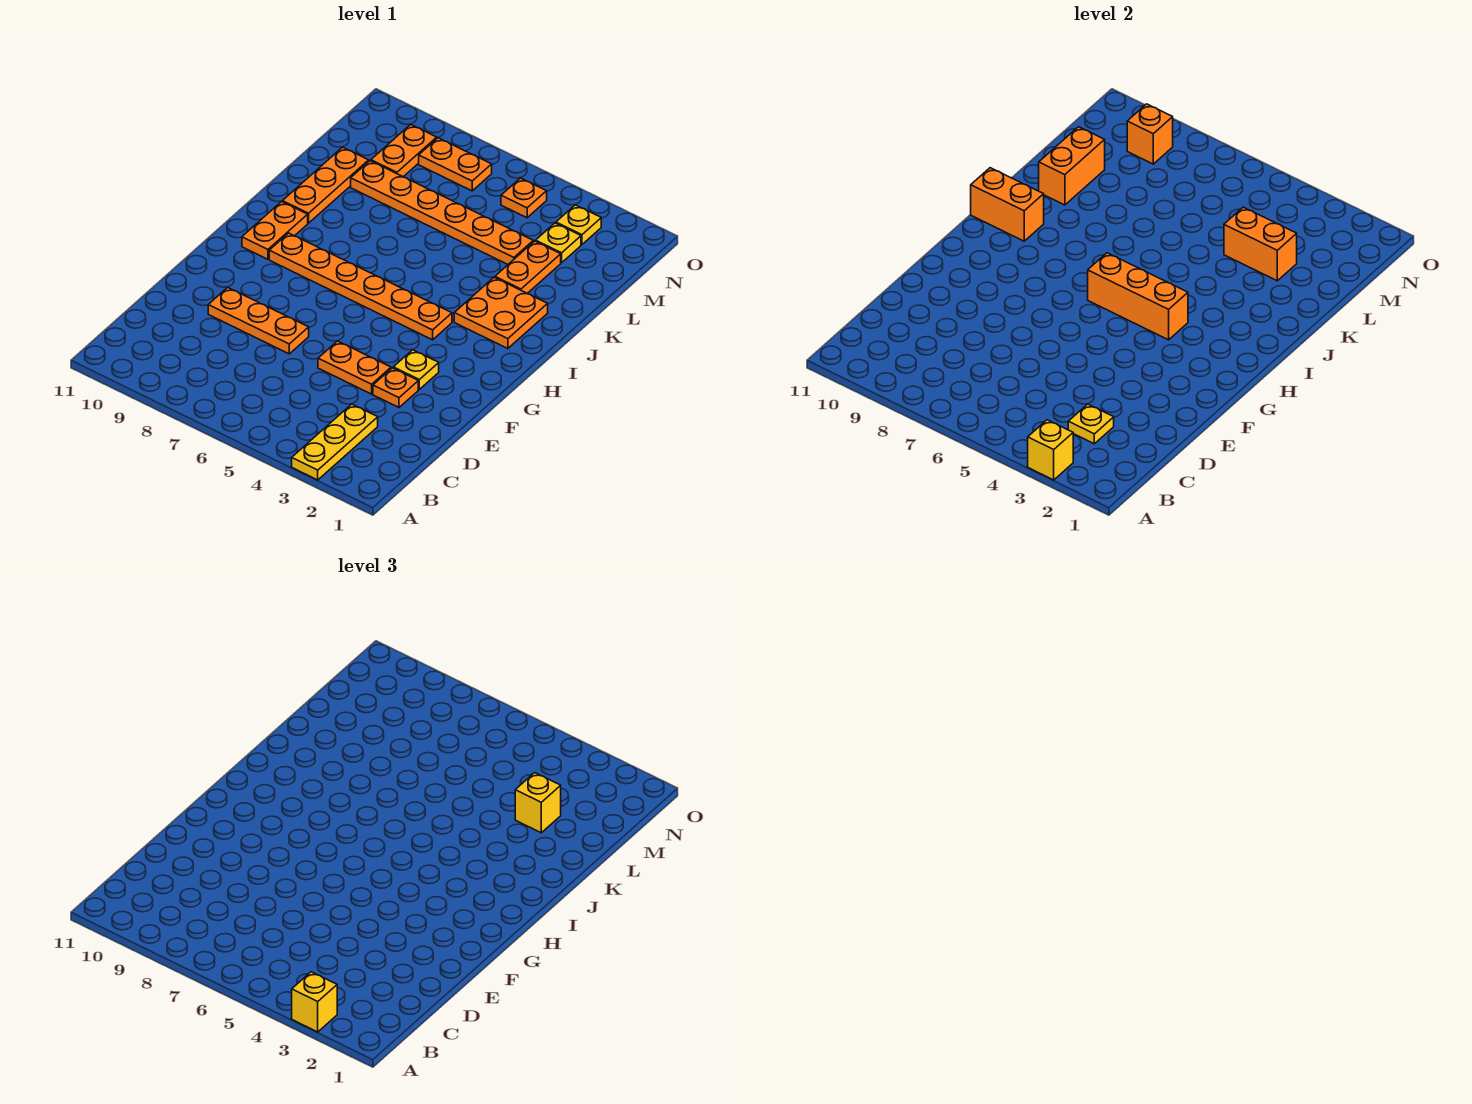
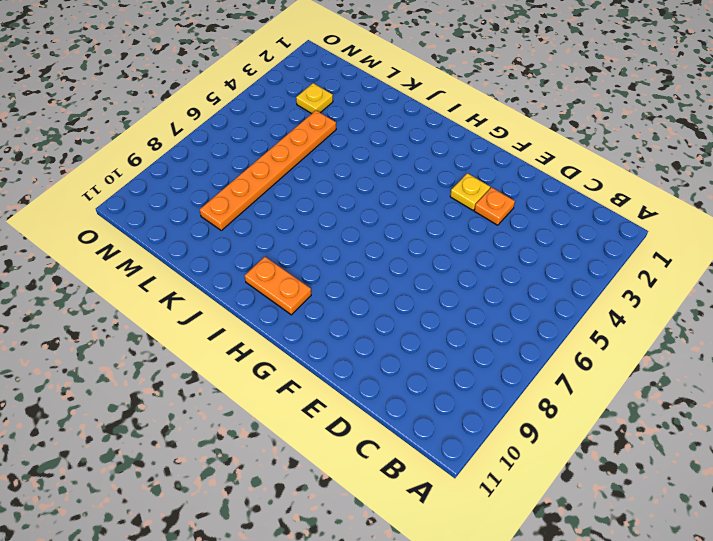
none -> yellow plate A3:C3 level 1
none -> orange plate E4:E5 level 1
none -> orange plate E7:E9 level 1

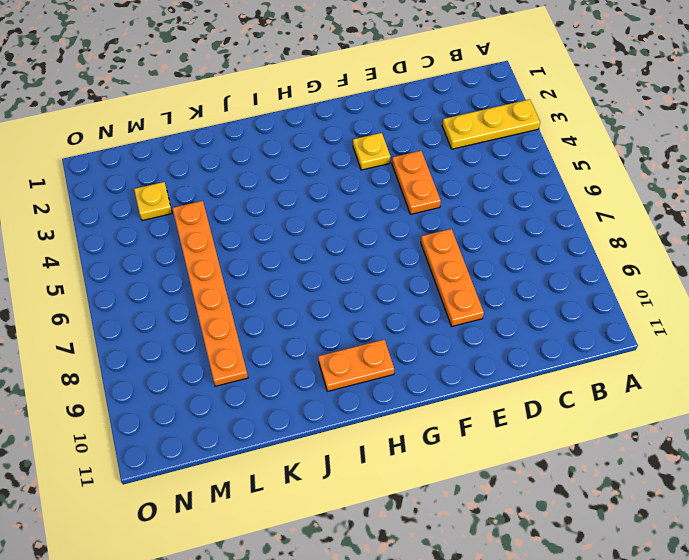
none -> orange plate E3 level 1
none -> orange plate H4:H9 level 1
none -> orange plate I2:J3 level 1

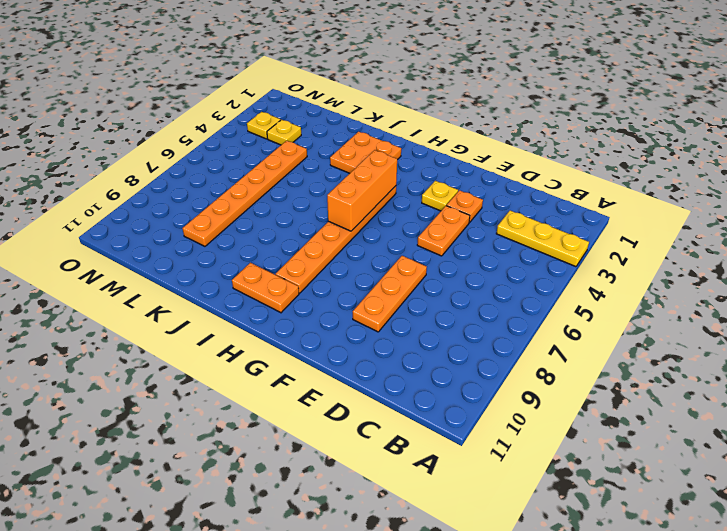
none -> orange plate J10:L10 level 1
none -> orange plate K3:L3 level 1
none -> orange plate M9:N9 level 1

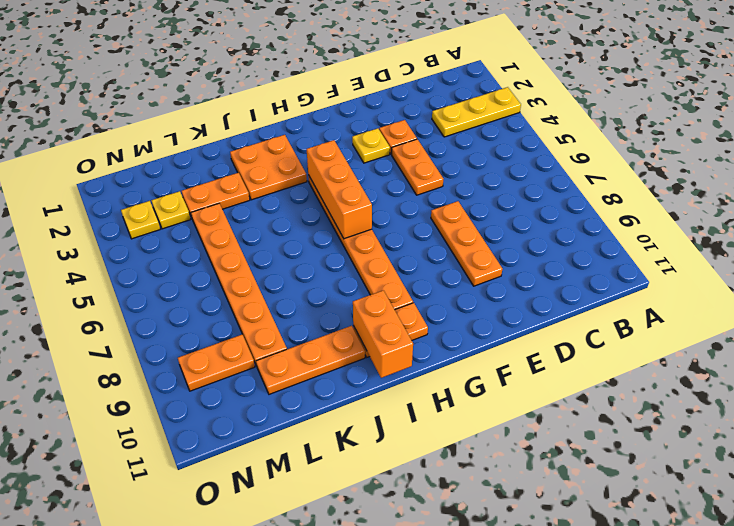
none -> orange plate N5 level 1
none -> orange plate N7:N8 level 1
none -> yellow brick A3 level 2

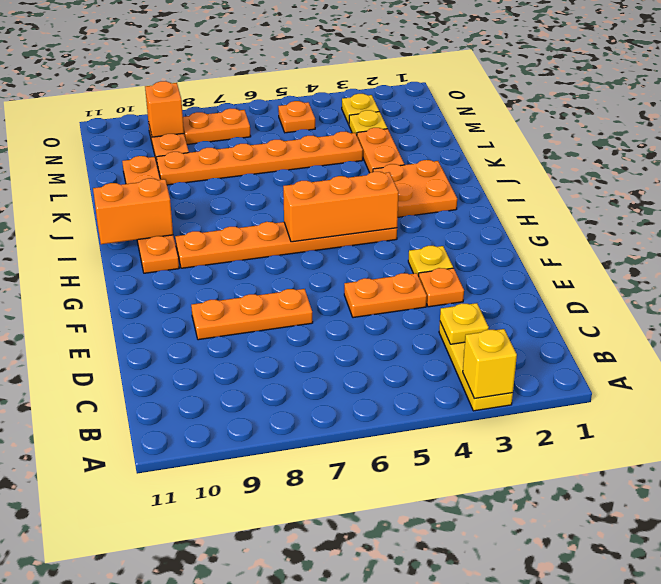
none -> orange brick K10:L10 level 2
none -> orange brick L3:L4 level 2
none -> yellow brick A3 level 3

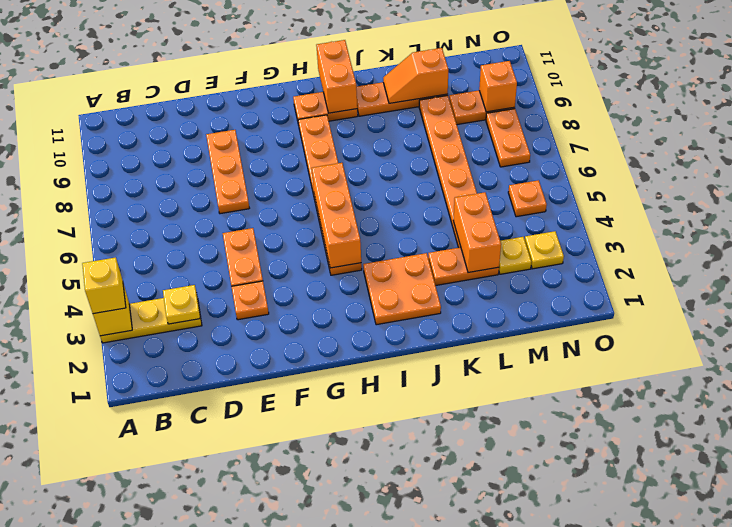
orange slope K10:L10 level 2 top L -> orange brick K10:L10 level 2
none -> yellow plate F3 level 1
none -> yellow brick L3 level 3

